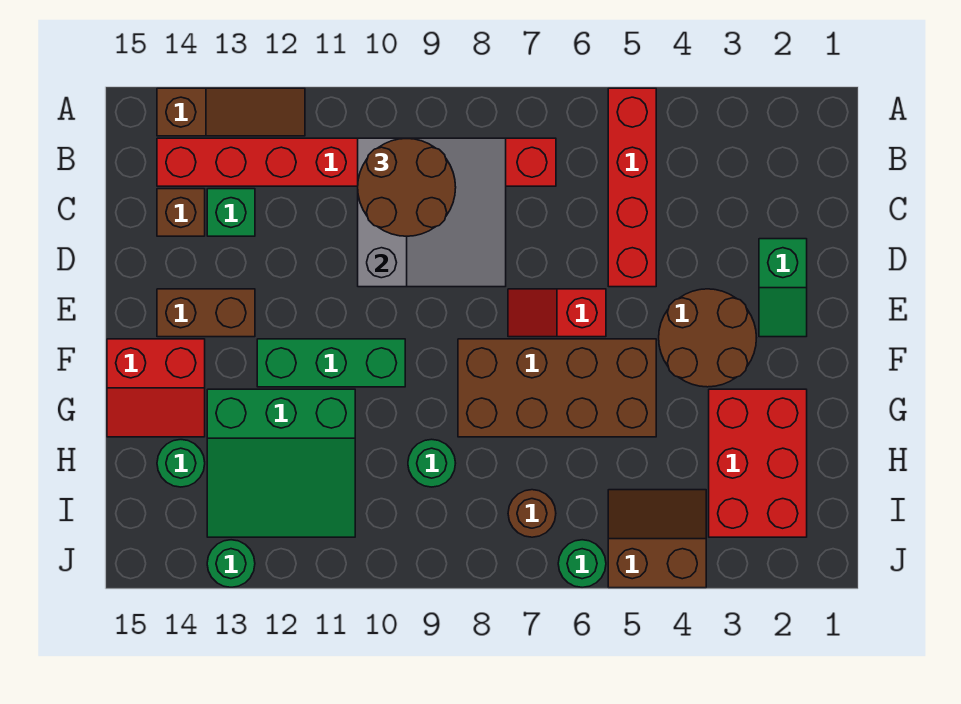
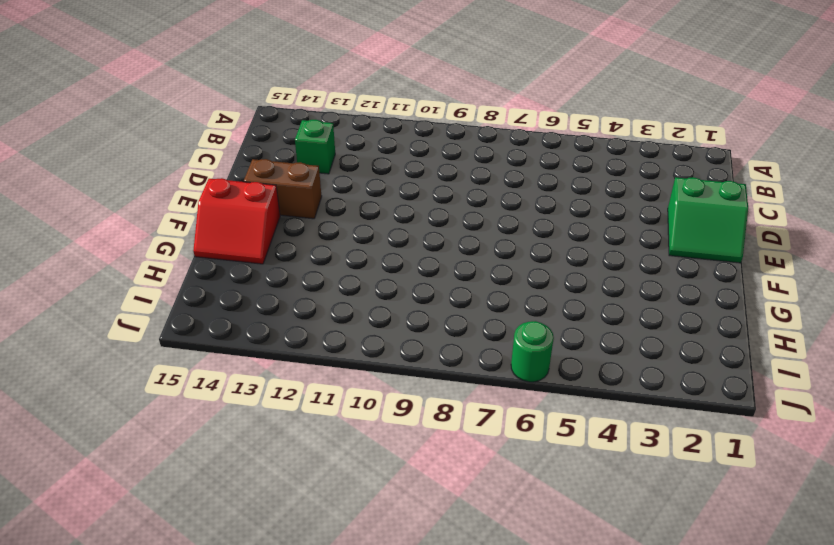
green slope D1:E2 level 1 top D -> green slope D2:E2 level 1 top D
none -> red brick A5:D5 level 1
none -> brown slope A12:A14 level 1 top 14
none -> red brick B7:B14 level 1

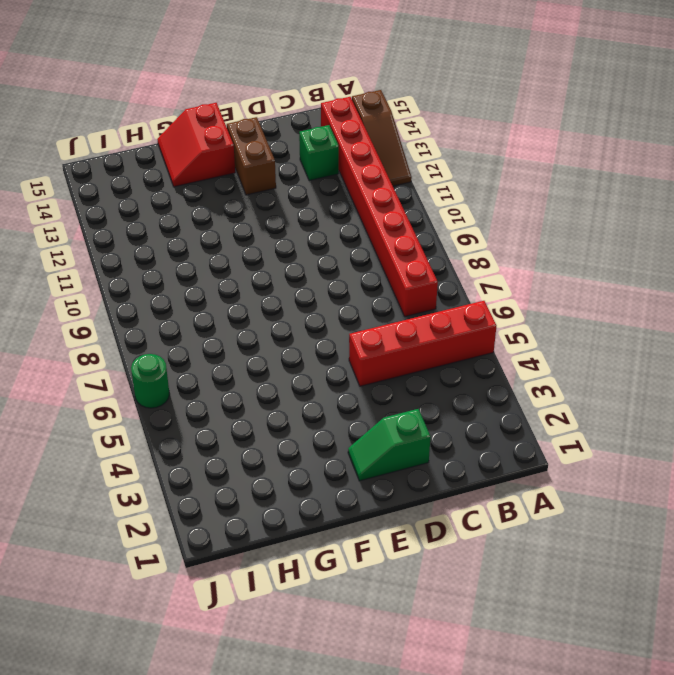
none -> brown brick C14 level 1
none -> brown round brick E3:F4 level 1
none -> red slope E6:E7 level 1 top 6

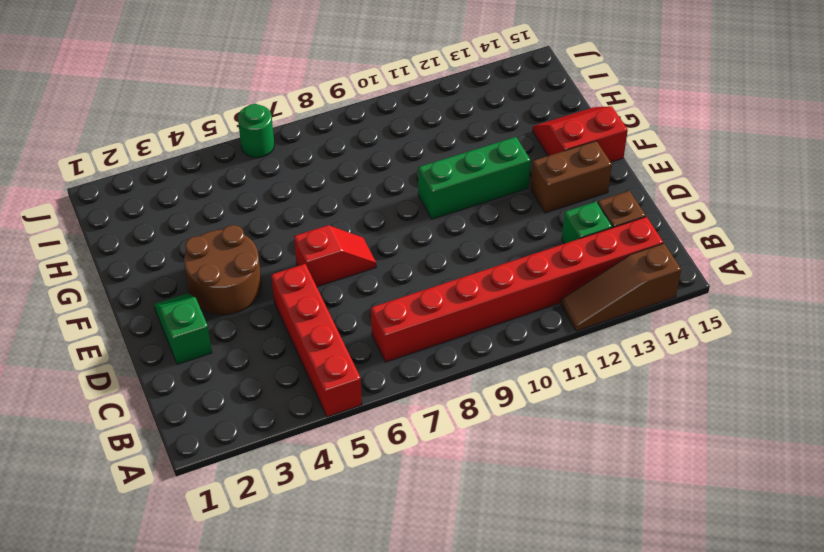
none -> brown brick F5:G8 level 1
none -> red brick G2:I3 level 1
none -> green slope G11:I13 level 1 top G

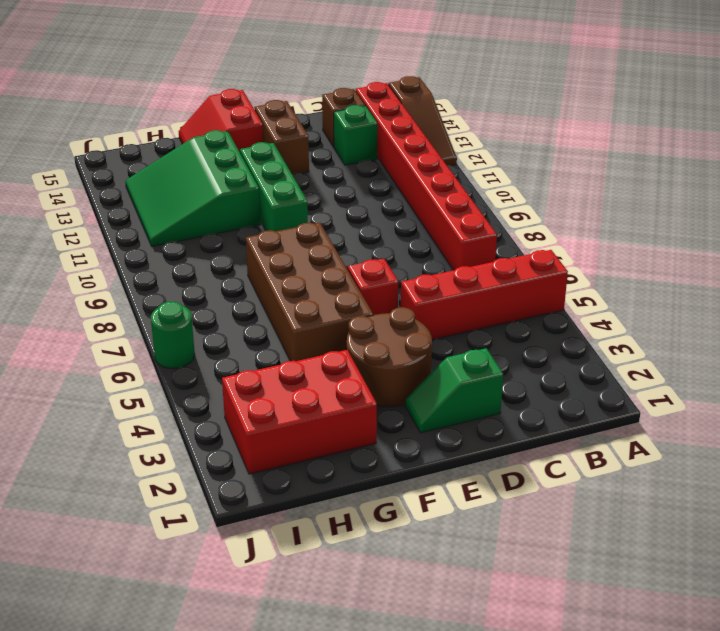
none -> green round brick H9 level 1
none -> green round brick H14 level 1
none -> brown slope I4:J5 level 1 top J

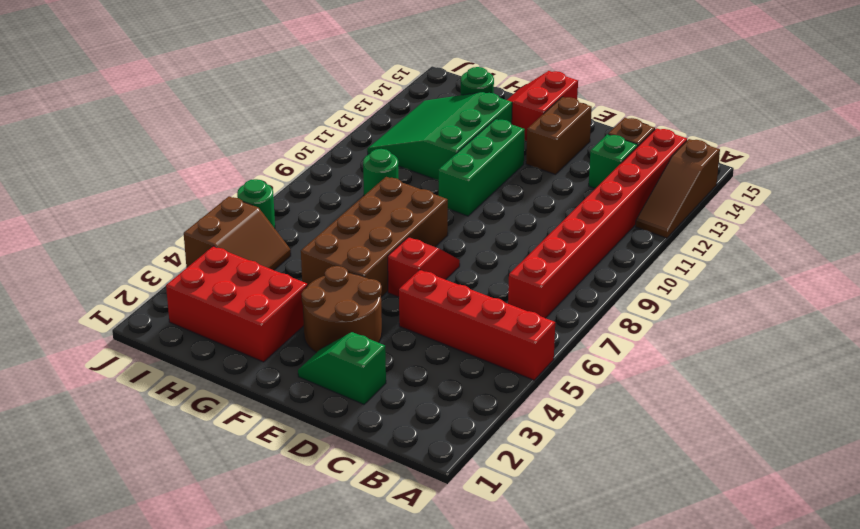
none -> brown round brick I7 level 1
none -> green round brick J13 level 1
none -> grey slope B8:D10 level 2 top 10

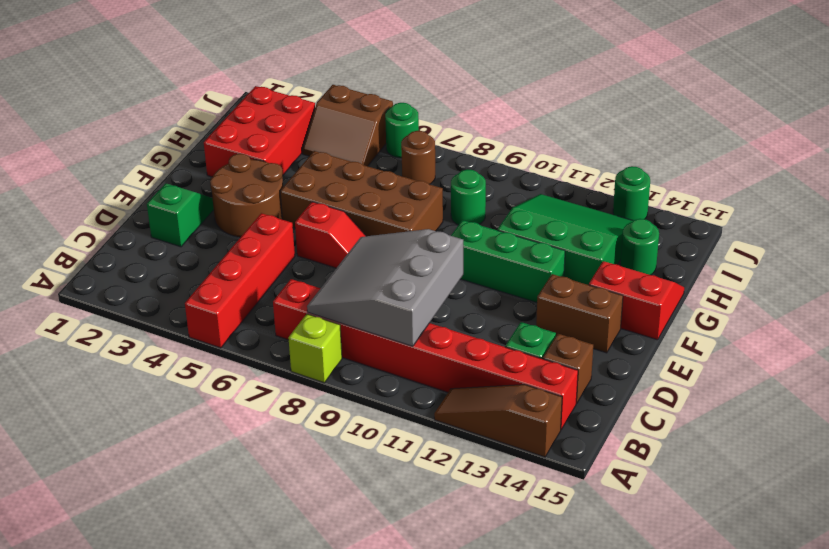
lime brick A8 level 1 -> none
none -> brown round brick B9:C10 level 3

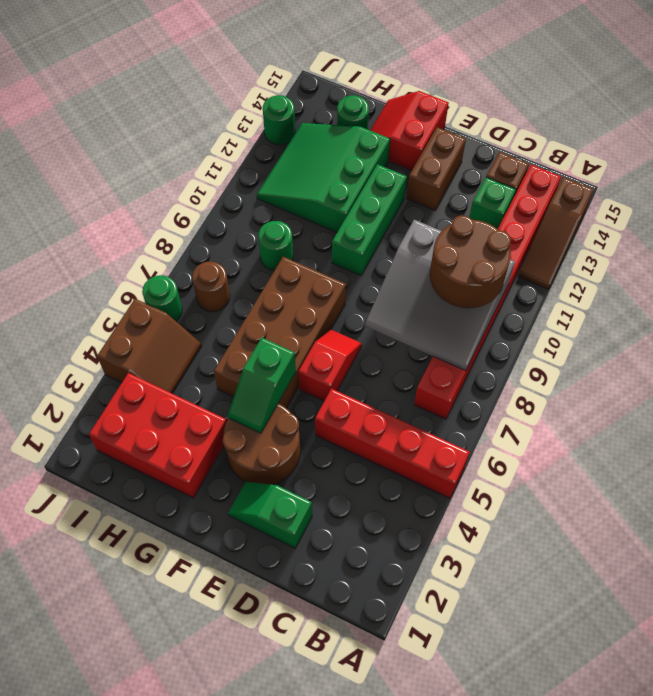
green slope F4:F5 level 2 top 5 -> none

